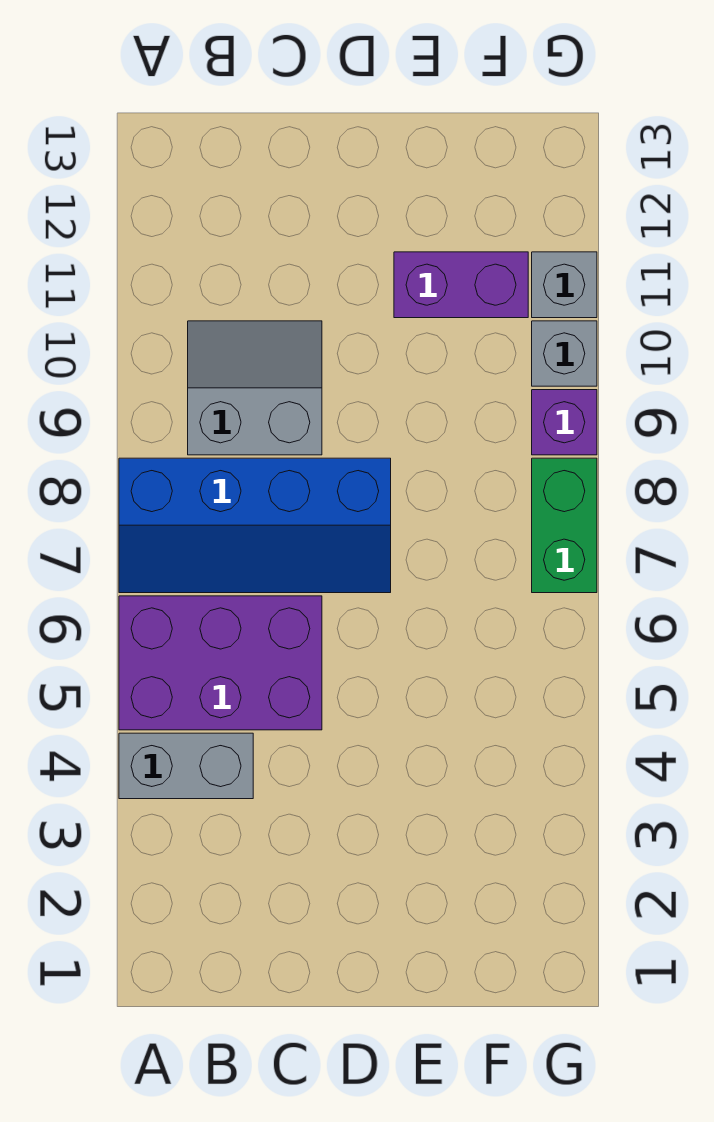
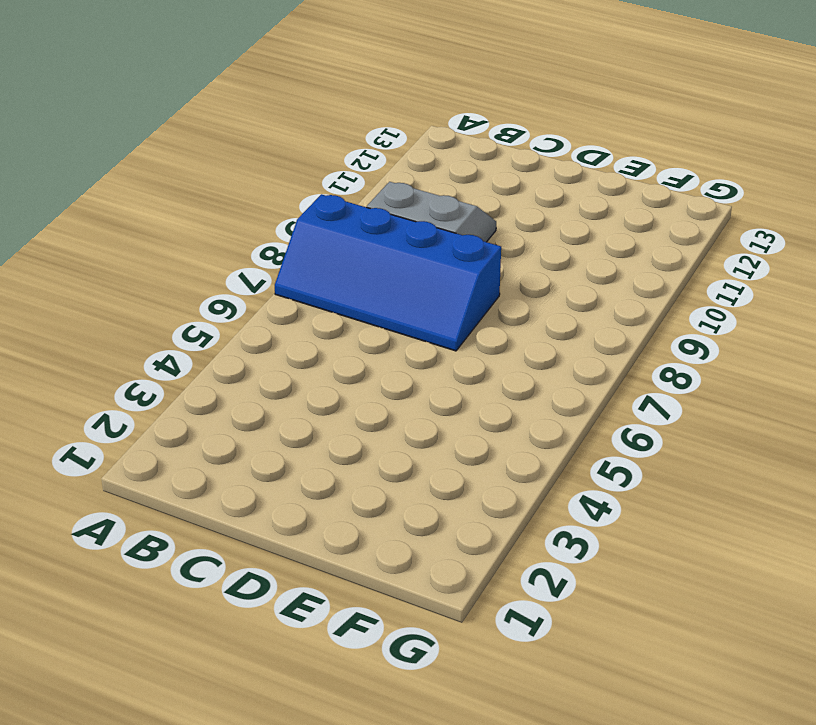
none -> grey brick A4:B4 level 1
none -> purple brick A5:C6 level 1

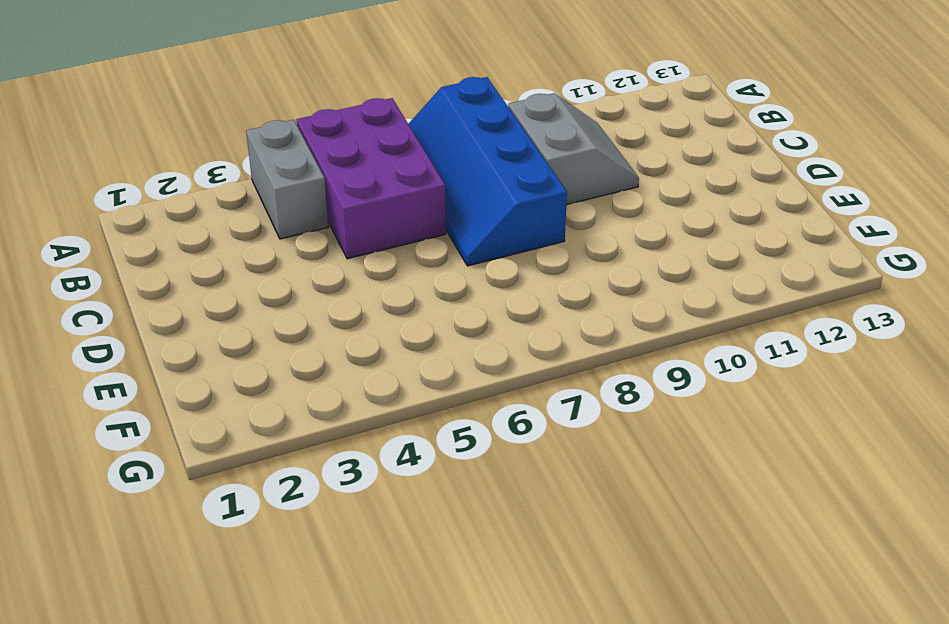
none -> purple brick E11:F11 level 1
none -> green brick G7:G8 level 1

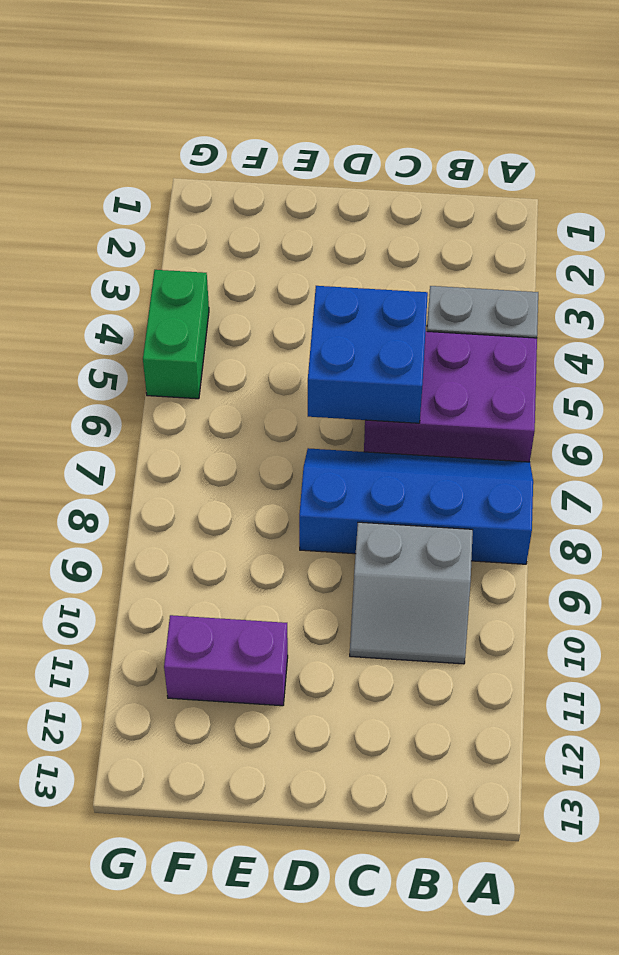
blue brick C5:D6 level 2 -> none
green brick G4:G5 level 1 -> green brick G7:G8 level 1
none -> purple brick G9 level 1
none -> grey brick G10 level 1

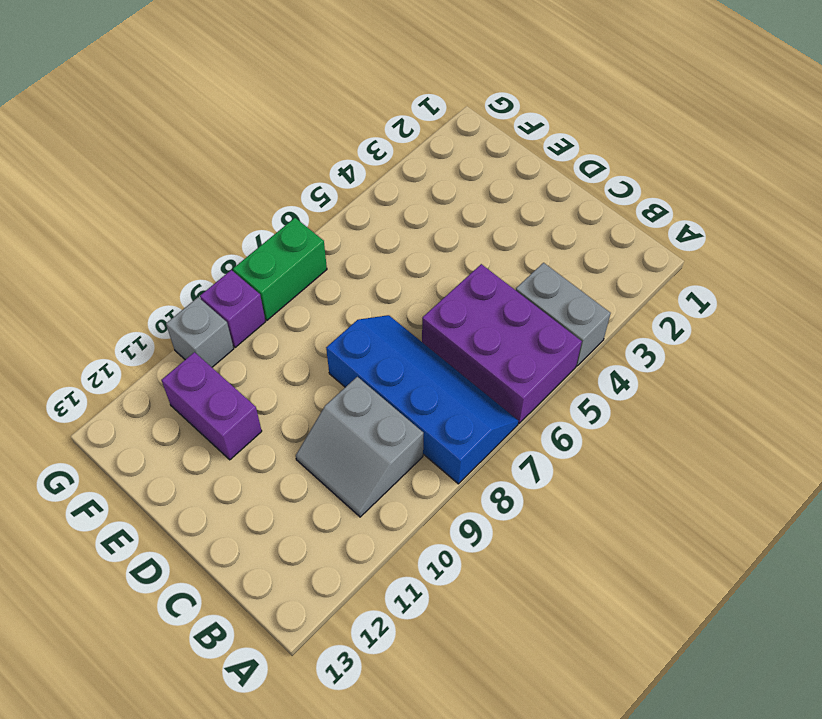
none -> grey brick G11 level 1

